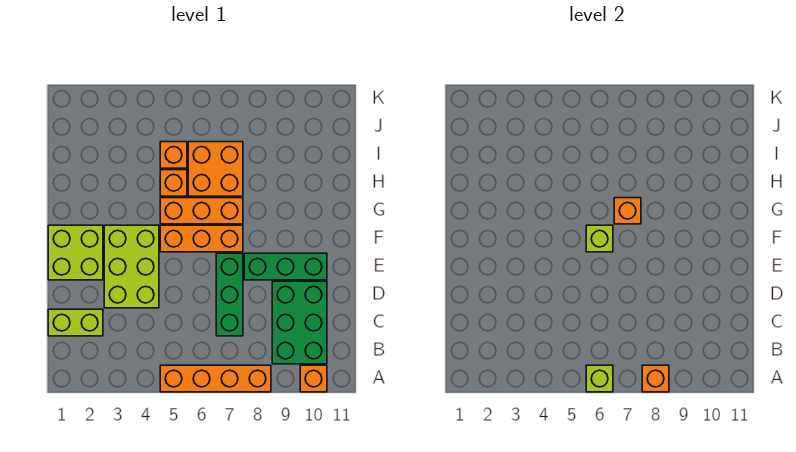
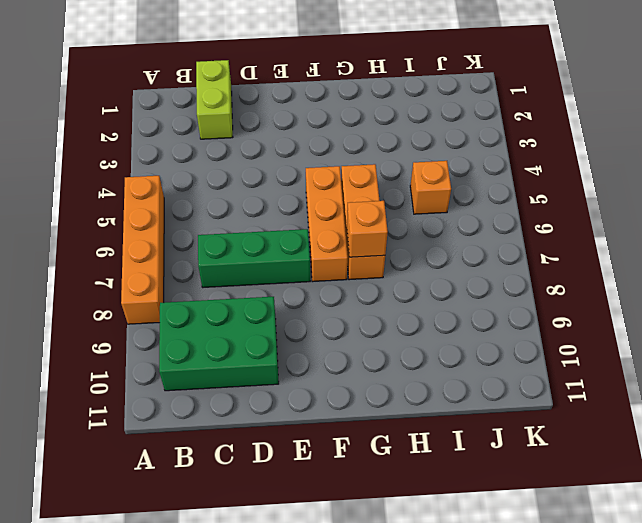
none -> orange brick A10 level 1
none -> lime brick D3:F4 level 1
none -> lime brick E1:F2 level 1

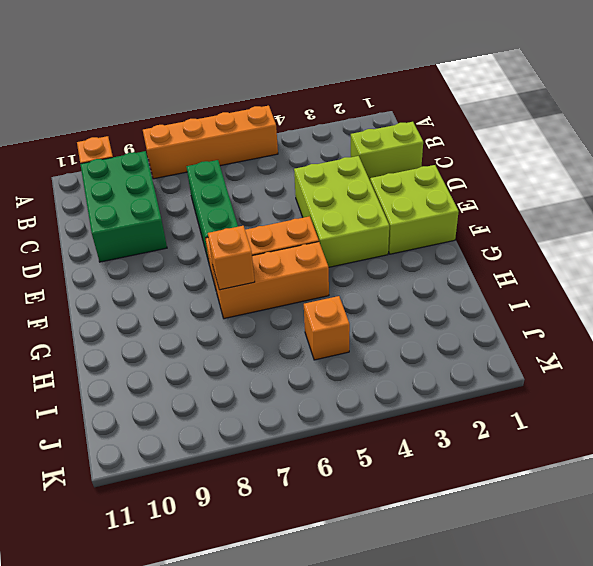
none -> green brick E8:E10 level 1
none -> orange brick H5 level 1
none -> orange brick H6:I7 level 1

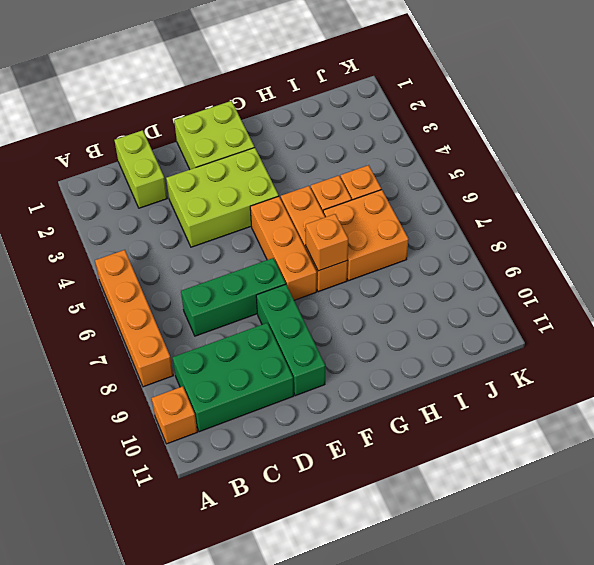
none -> lime brick A6 level 2
none -> orange brick A8 level 2
none -> lime brick F6 level 2

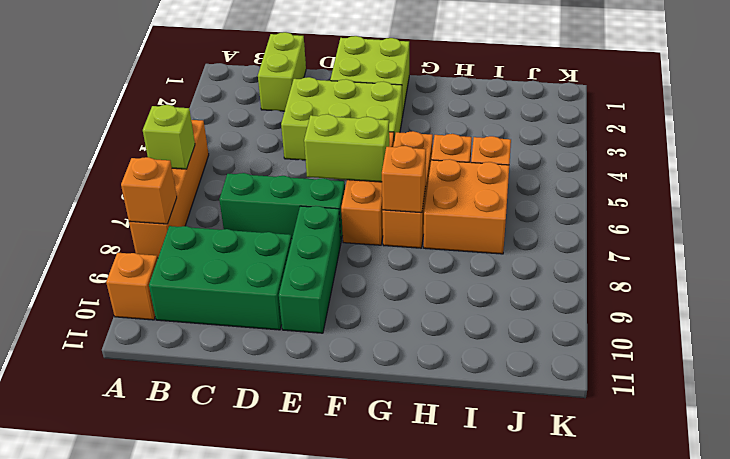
lime brick E6:F6 level 2 -> lime brick F6 level 2

